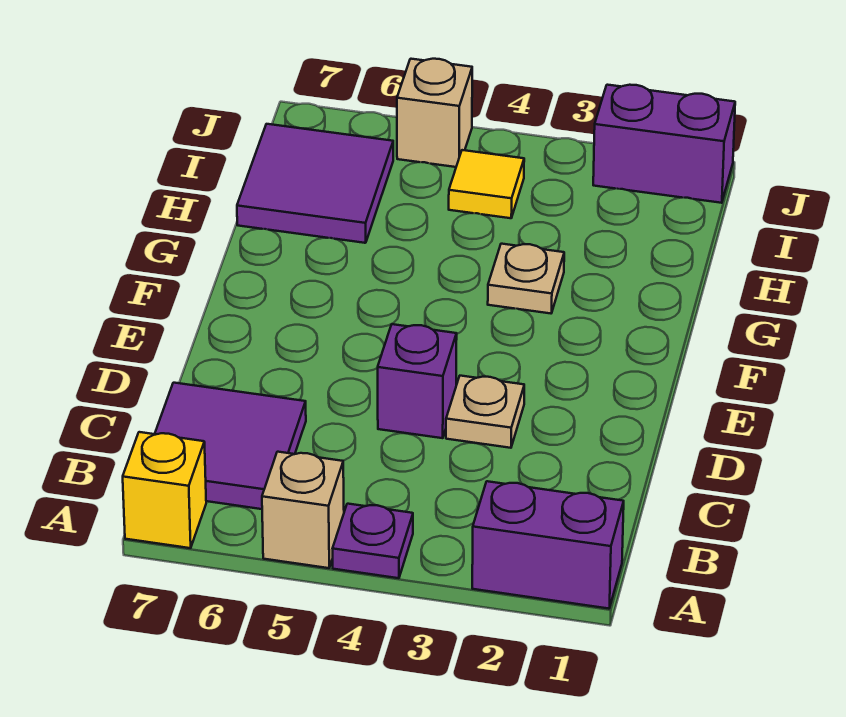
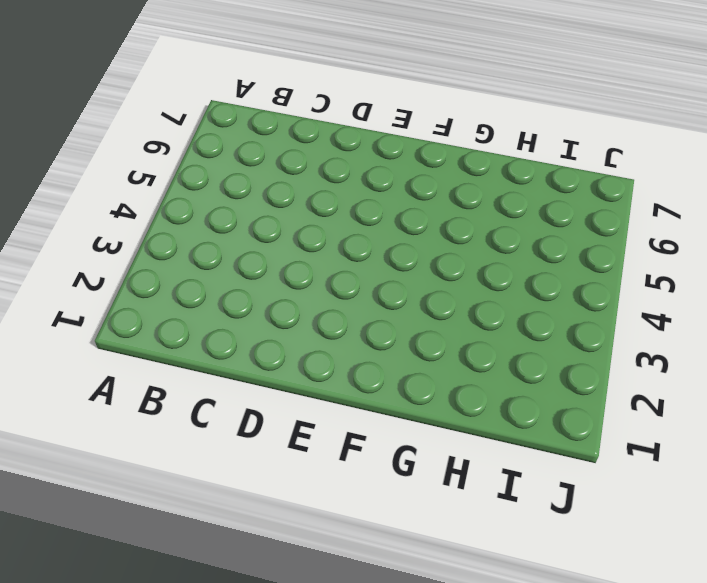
none -> purple brick A1:A2 level 1
none -> purple plate A4 level 1
none -> tan brick A5 level 1

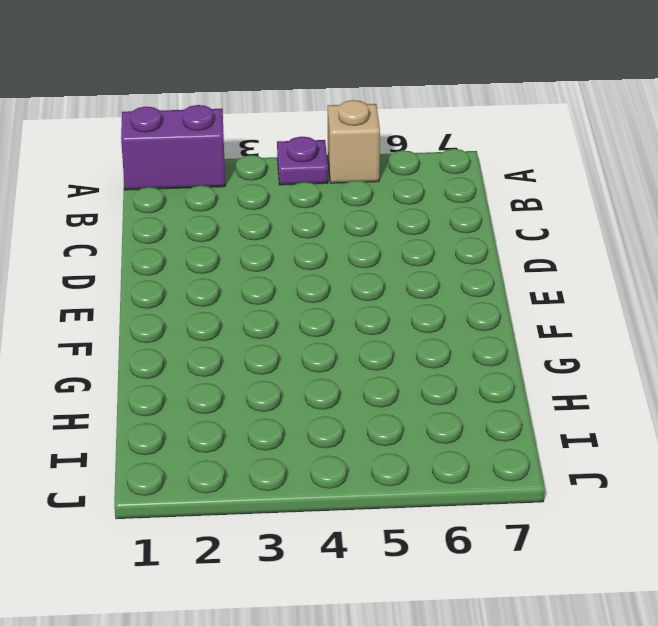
none -> yellow brick A7 level 1
none -> purple tile B6:C7 level 1
none -> tan plate D3 level 1

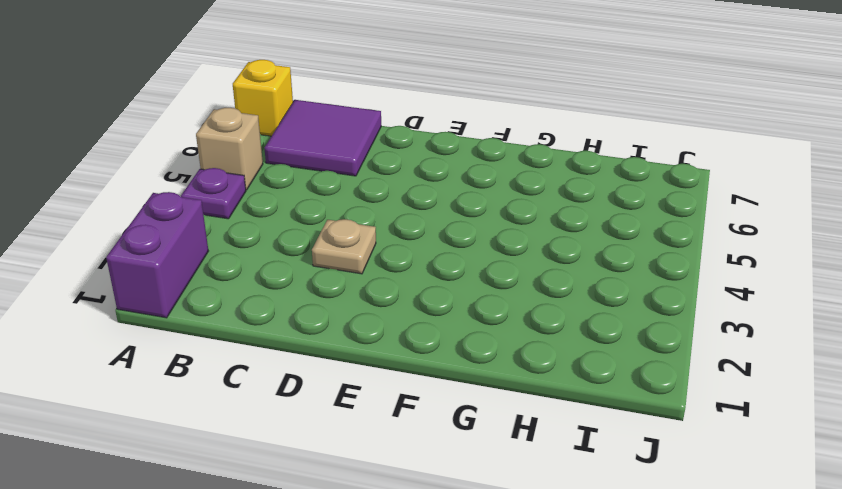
none -> purple brick D4 level 1
none -> tan plate G3 level 1
none -> purple tile H6:I7 level 1

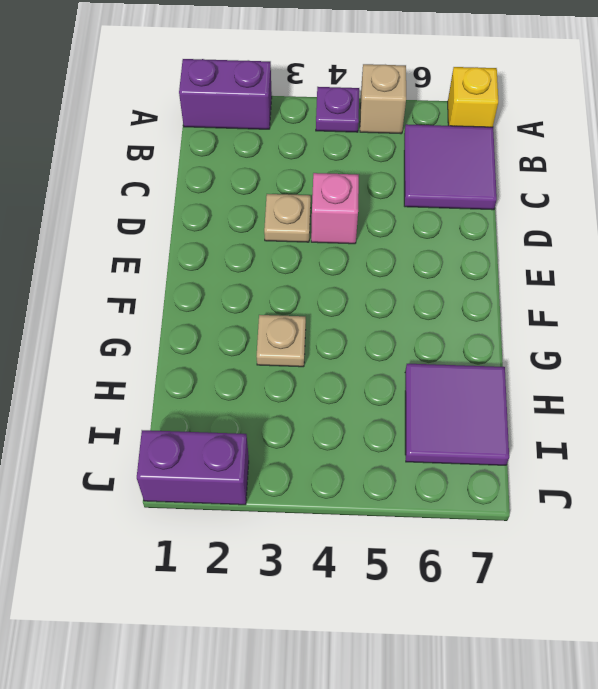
pink brick D4 level 1 -> purple brick D4 level 1
none -> yellow tile I4 level 1
none -> tan brick J5 level 1

